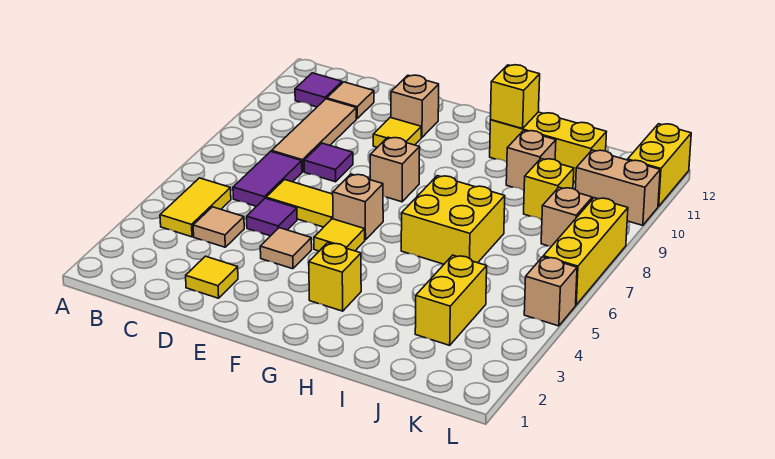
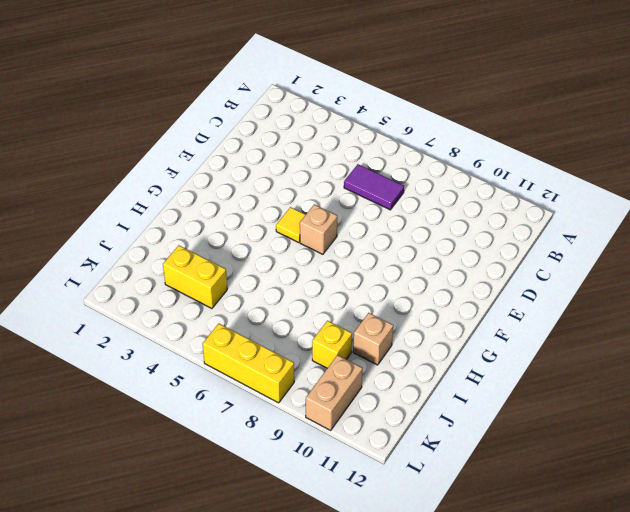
none -> yellow tile B4:B5 level 1
none -> purple tile B11 level 1
none -> tan tile C4 level 1

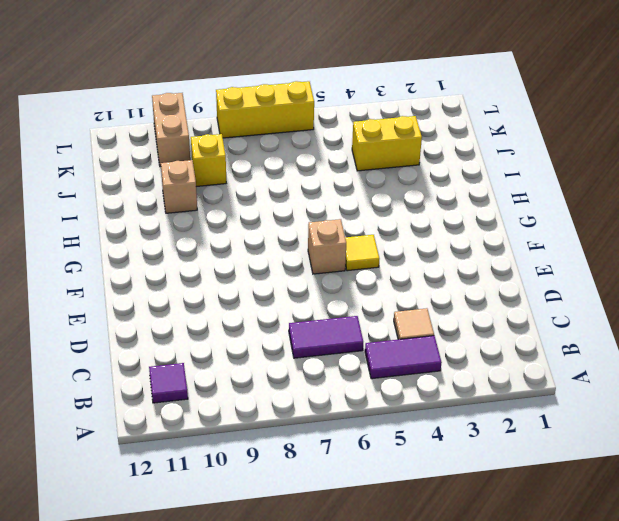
purple tile B4:B5 level 1 -> yellow tile B4:B5 level 1
none -> tan tile C8:C10 level 1
none -> tan tile C11 level 1
none -> yellow tile D2 level 1

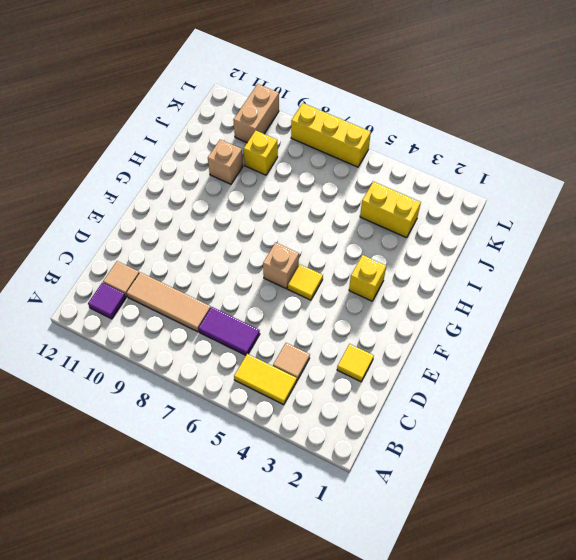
none -> purple tile D5 level 1
none -> yellow tile D6:E6 level 1
none -> purple tile D8 level 1

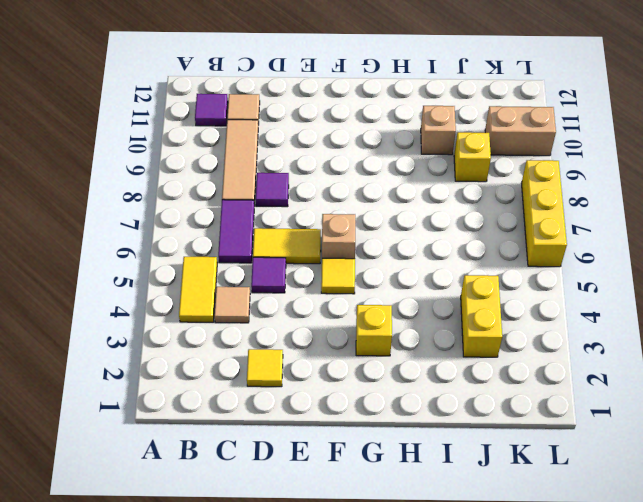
none -> tan tile E4 level 1
none -> yellow tile E10 level 1
none -> tan brick E11 level 1

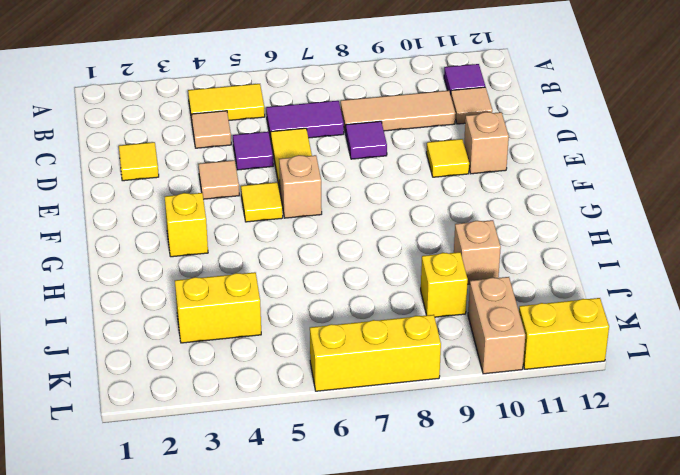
none -> tan brick F8 level 1
none -> yellow brick H6:I7 level 1
none -> yellow brick H11:J11 level 1

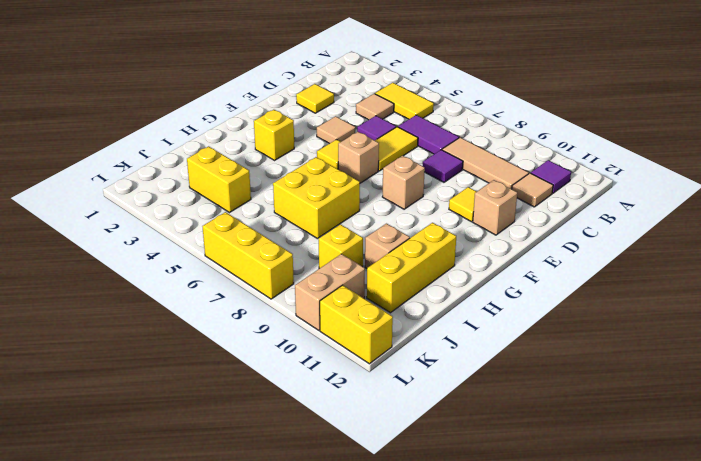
none -> tan brick K8 level 1
none -> tan brick L5 level 1
none -> yellow brick H11 level 2

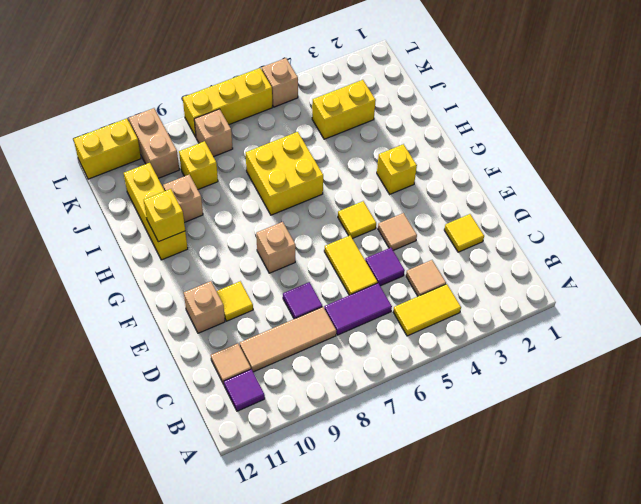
none -> tan brick F6 level 1

